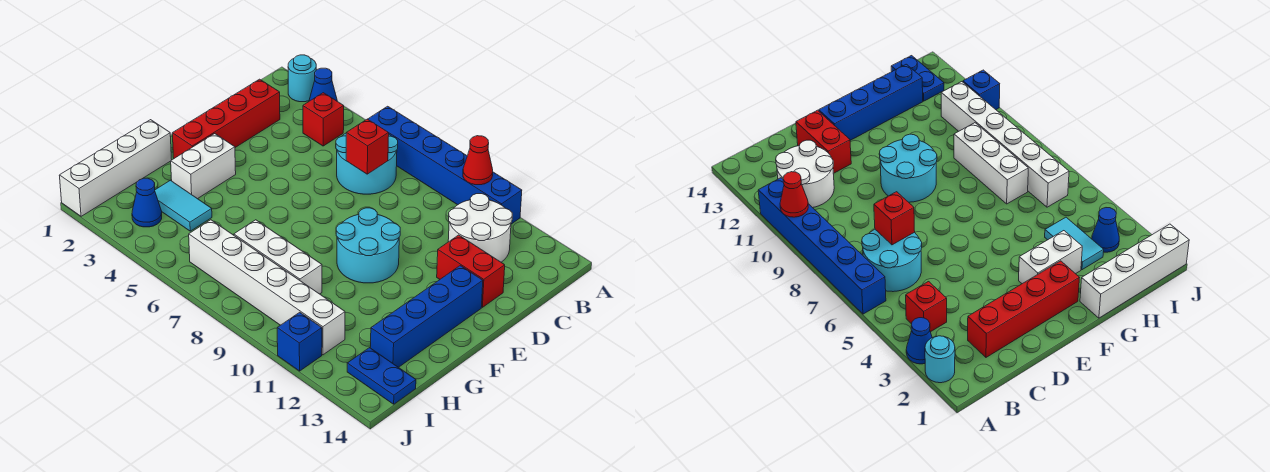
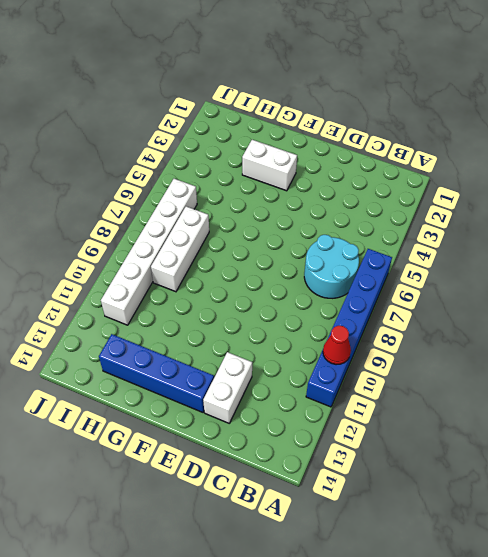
white brick D12:D13 level 1 -> red brick D12:D13 level 1
none -> cyan round brick A2 level 1
none -> blue cone A3 level 1
none -> red brick B4 level 1

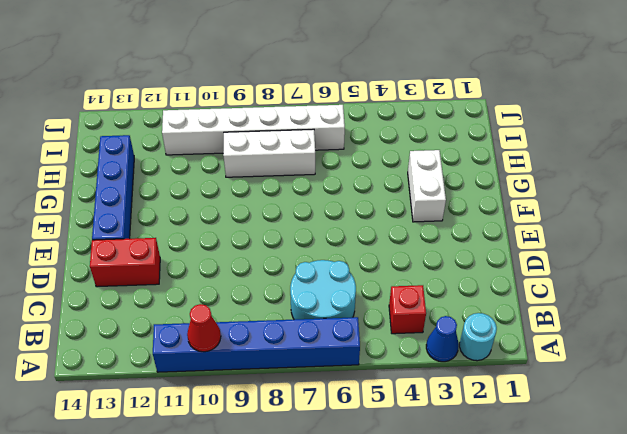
none -> white round brick B11:C12 level 1
none -> red brick C2:F2 level 1
none -> cyan round brick E9:F10 level 1

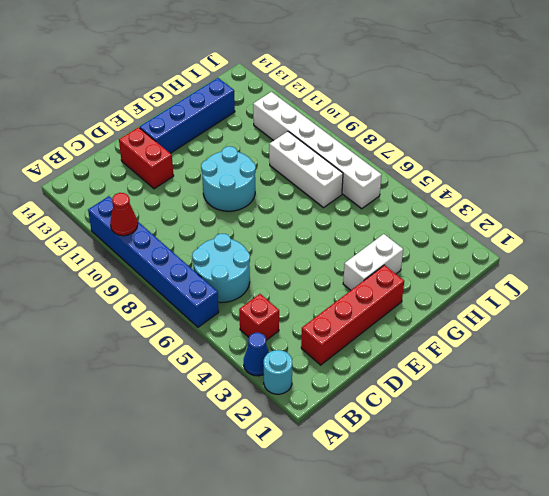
none -> white round brick B11:C12 level 1
none -> white brick G1:J1 level 1
none -> cyan tile H3:H4 level 1

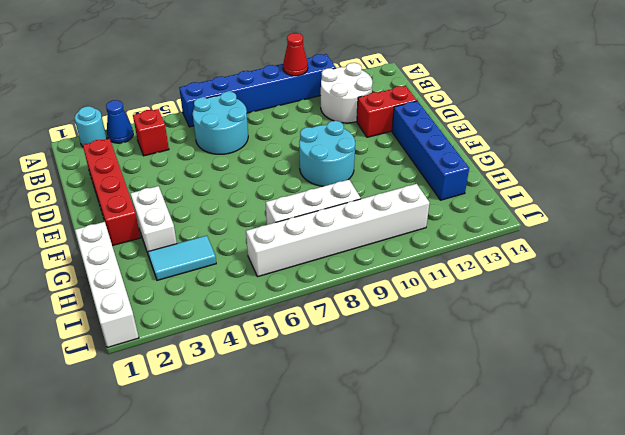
none -> blue cone I3 level 1
none -> blue plate I13:I14 level 1
none -> blue brick J11 level 1

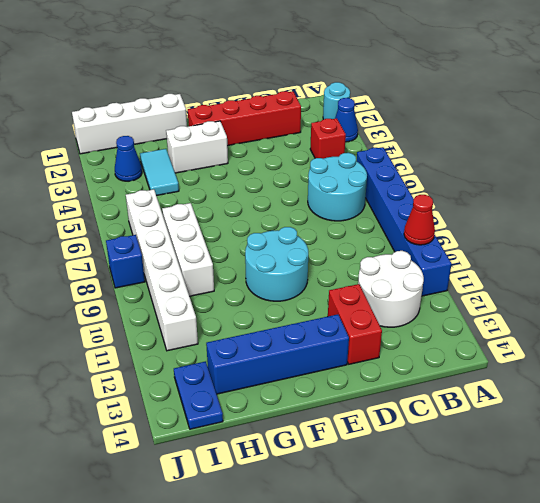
blue brick J8 level 1 -> blue brick J11 level 1
none -> red brick C7 level 2

